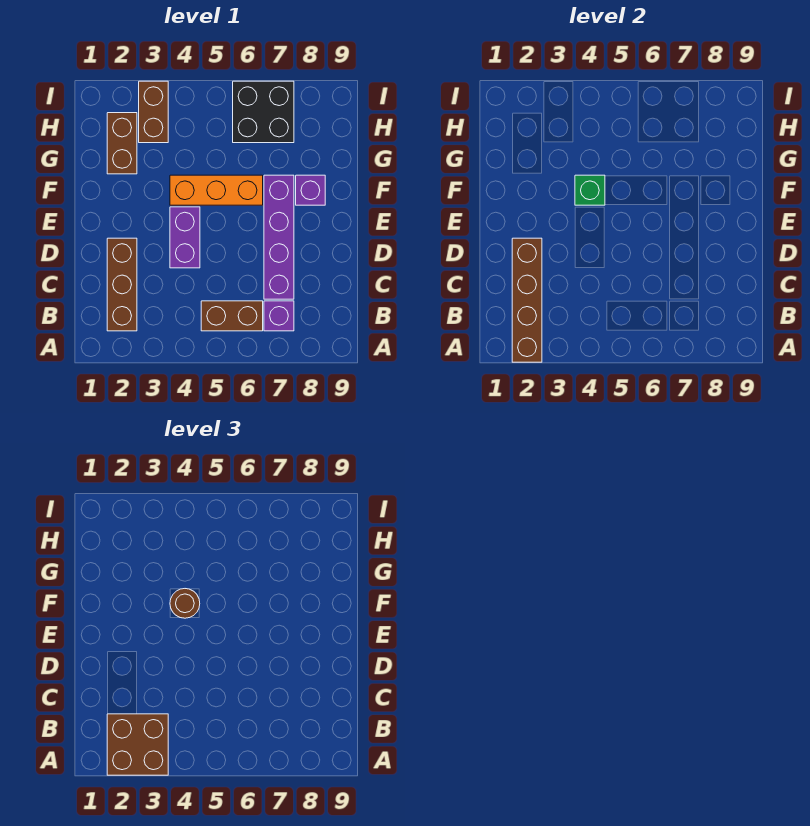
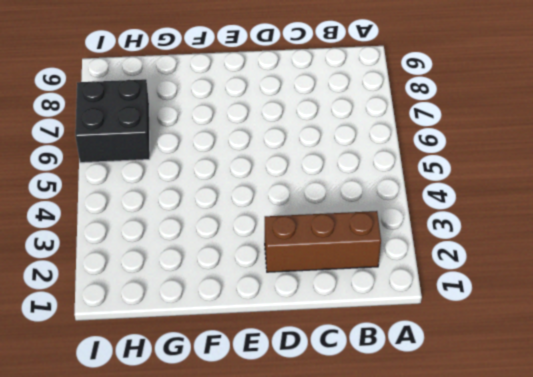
none -> brown brick B5:B6 level 1
none -> purple brick B7 level 1
none -> purple brick C7:F7 level 1

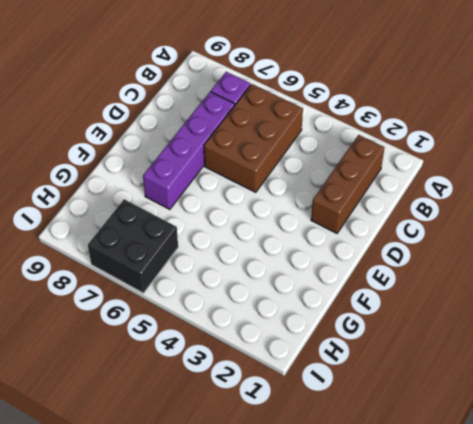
brown brick B5:D6 level 1 -> brown brick B5:B6 level 1
none -> purple brick D4:E4 level 1
none -> orange brick F4:F6 level 1
none -> purple brick F8 level 1

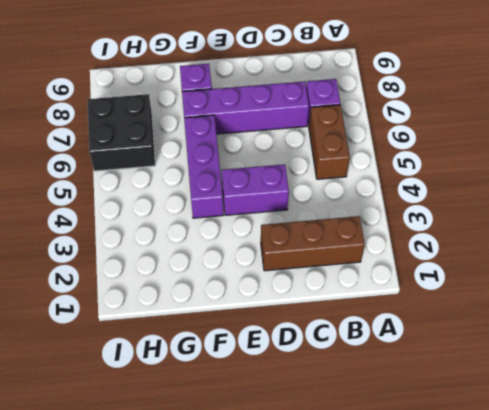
purple brick F4:F6 level 1 -> orange brick F4:F6 level 1
none -> brown brick G2:H2 level 1
none -> brown brick H3:I3 level 1
none -> brown brick A2:D2 level 2

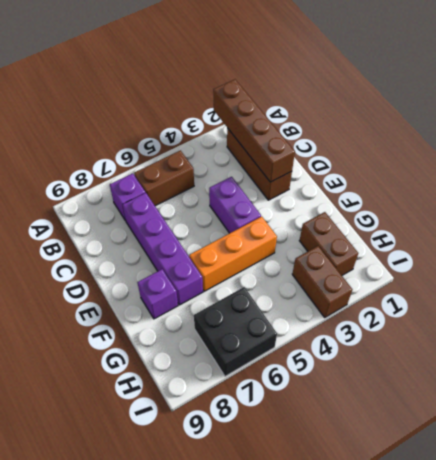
none -> green brick F4 level 2
none -> brown brick A2:B3 level 3
none -> brown round brick F4 level 3

